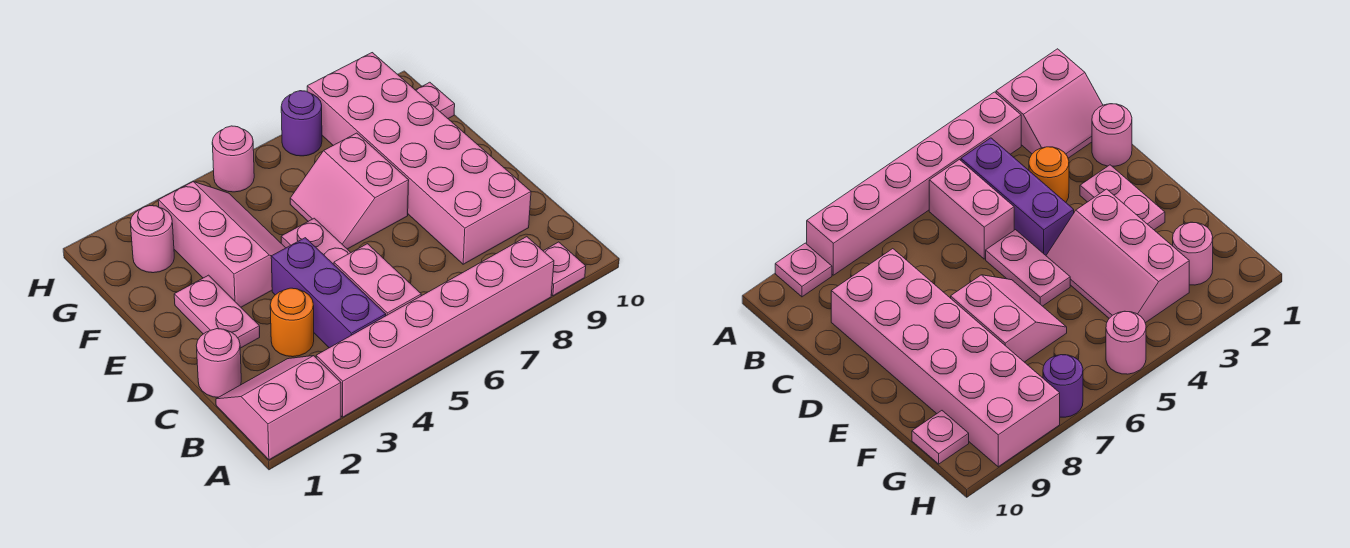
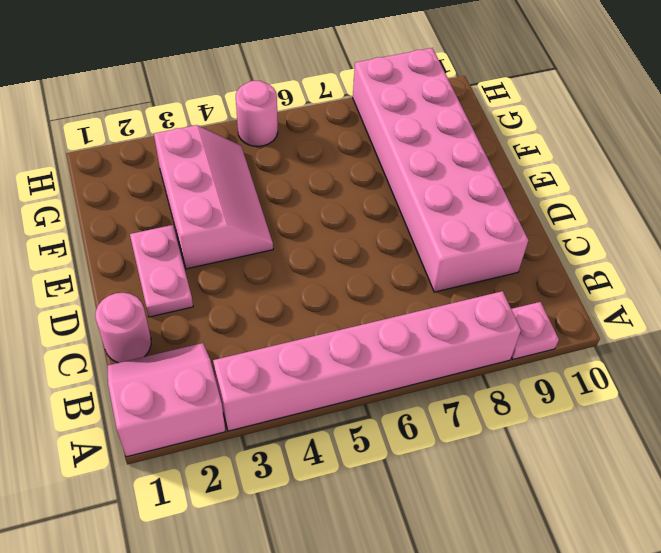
none -> purple brick B4:D4 level 1
none -> pink brick B5:C5 level 1
none -> orange round brick C3 level 1

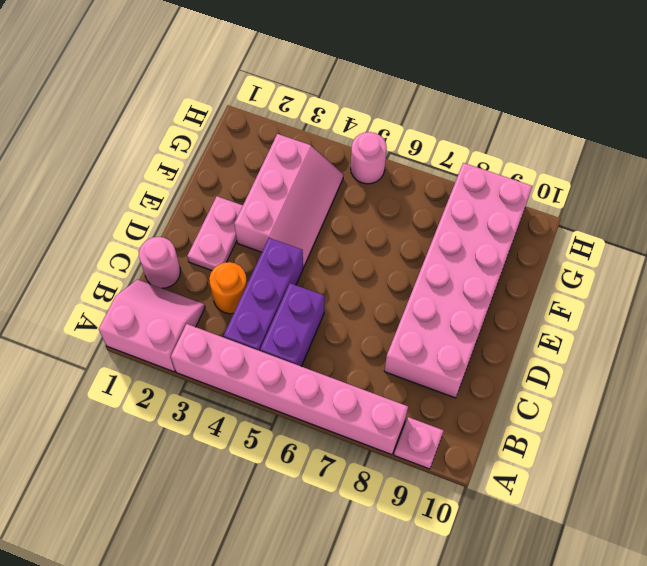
purple brick B5:C5 level 1 -> pink brick B5:C5 level 1
none -> pink plate D5:E5 level 1
none -> pink slope E6:F7 level 1 top 7
none -> pink round brick G2 level 1

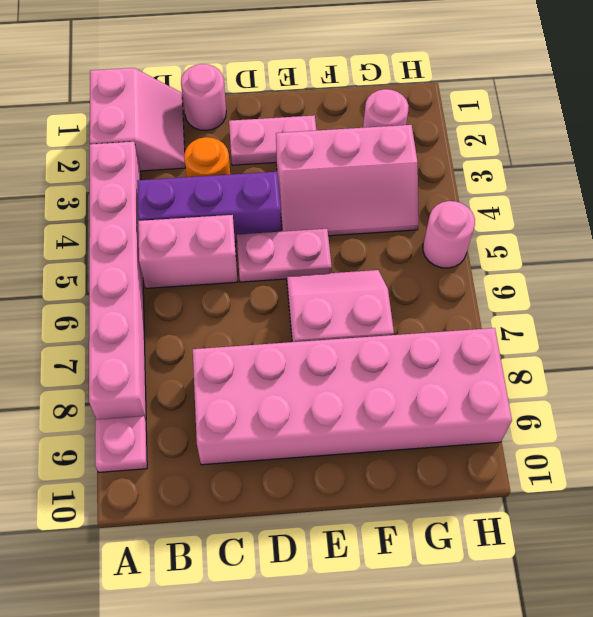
none -> pink plate G10 level 1
none -> purple round brick H7 level 1

